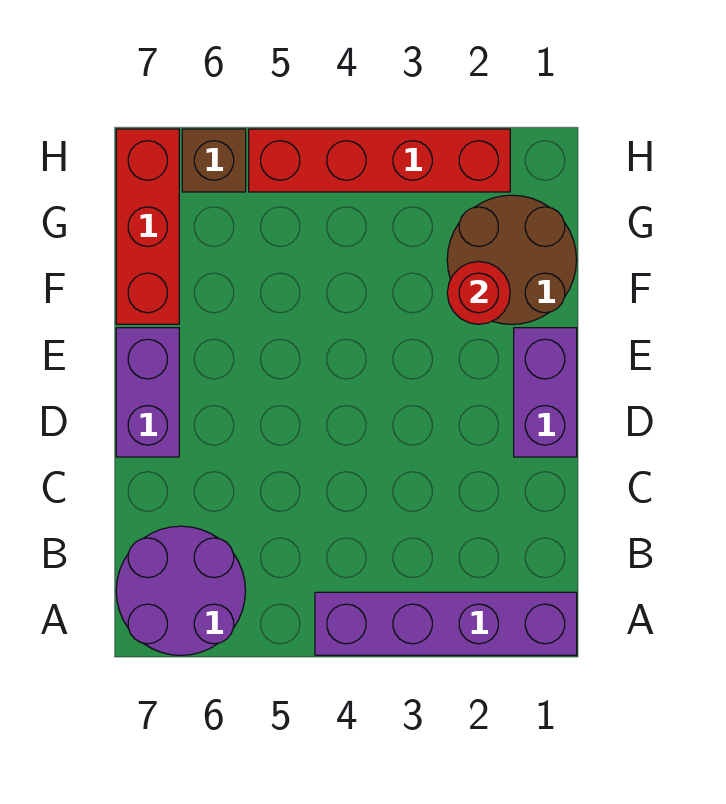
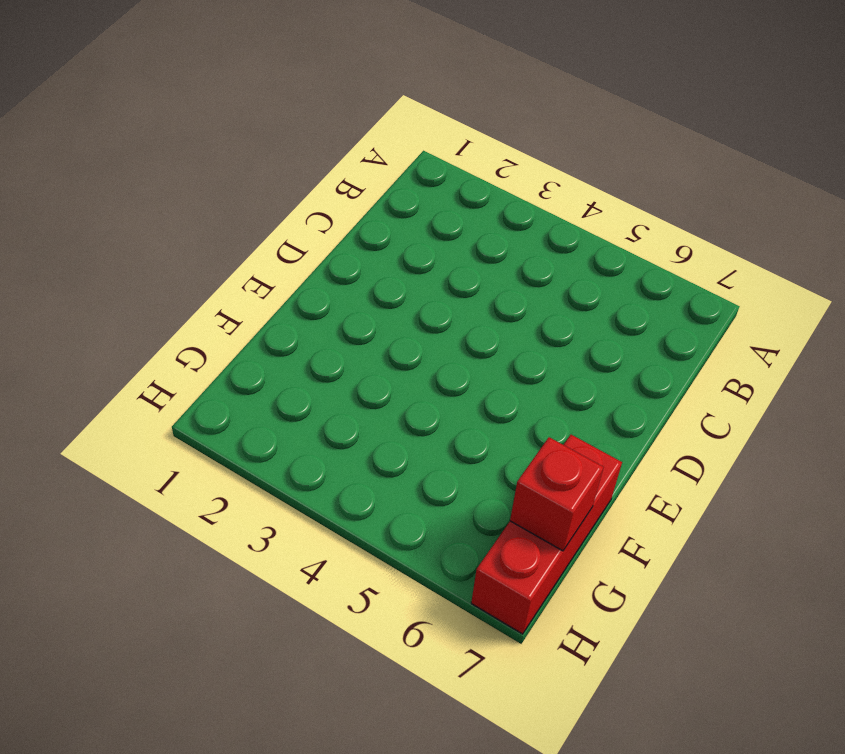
red brick G7 level 2 -> none
none -> purple brick A1:A4 level 1
none -> purple round brick A6:B7 level 1

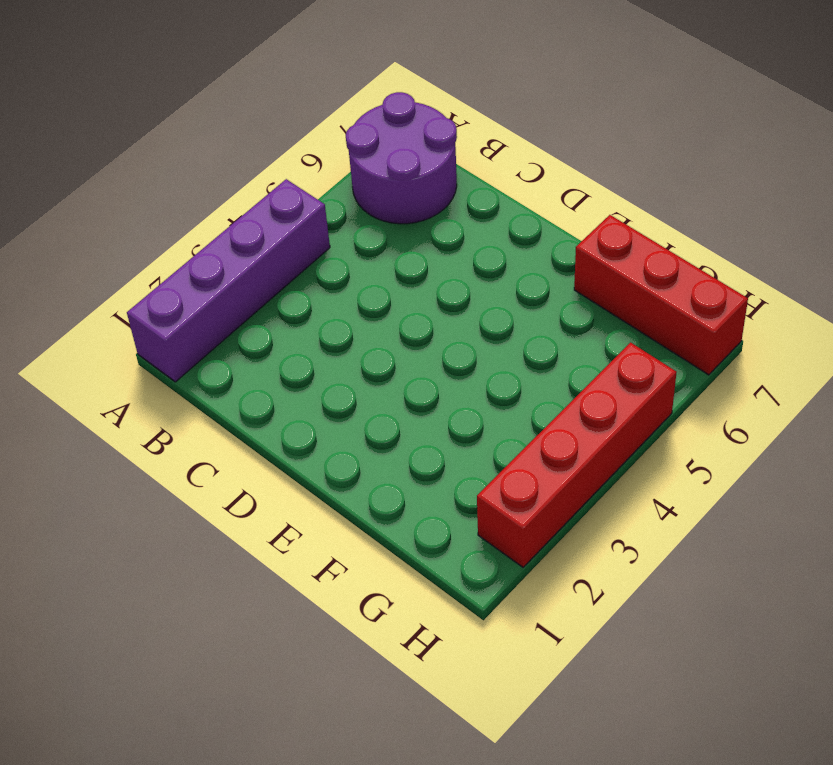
none -> purple brick D1:E1 level 1
none -> purple brick D7:E7 level 1

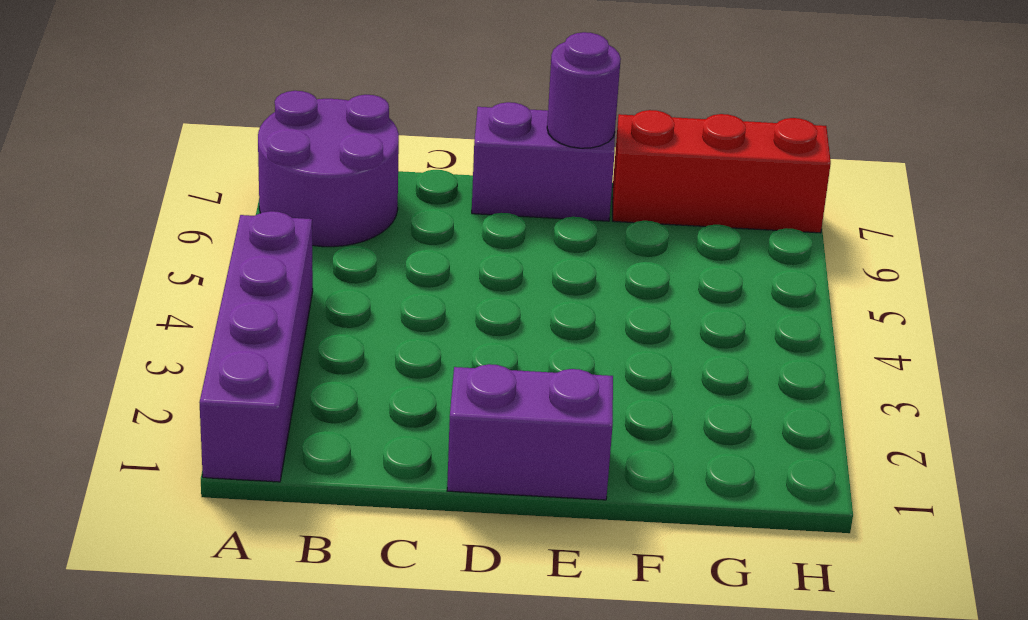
purple round brick E7 level 2 -> none
none -> brown round brick F1:G2 level 1
none -> red brick H2:H5 level 1

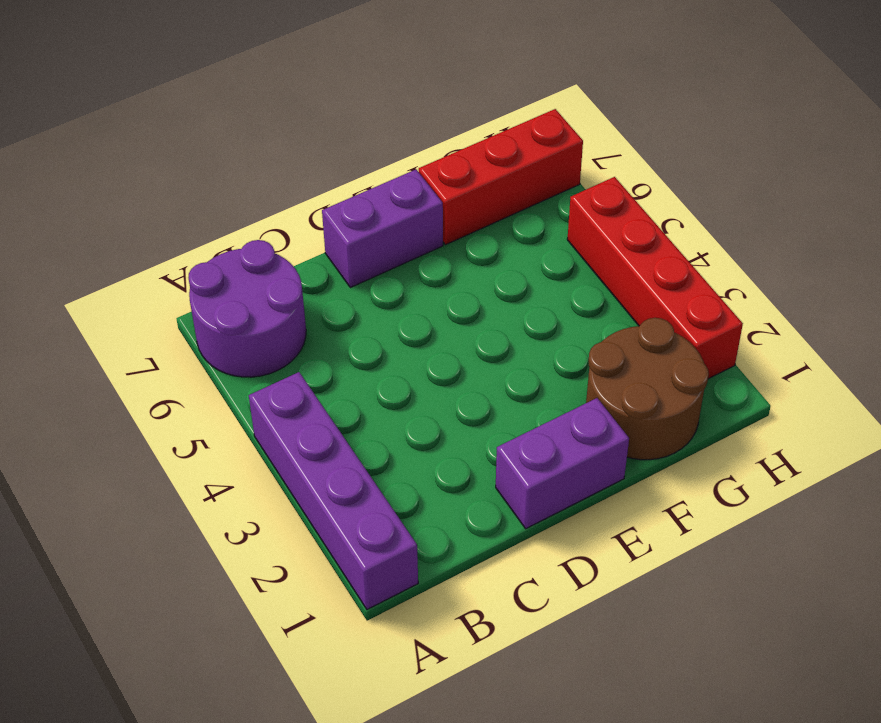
none -> brown brick H6 level 1
none -> red round brick F2 level 2

